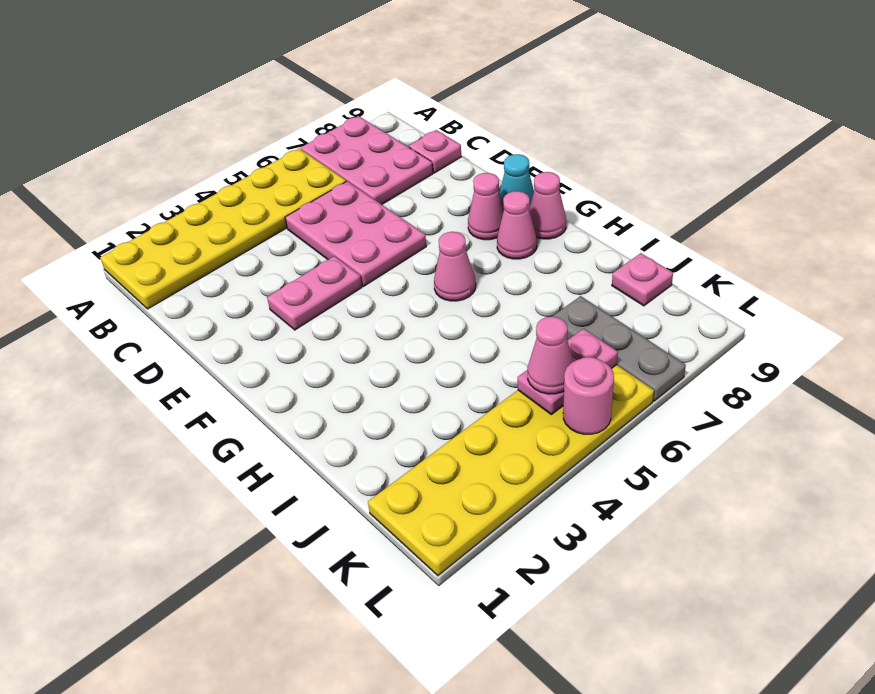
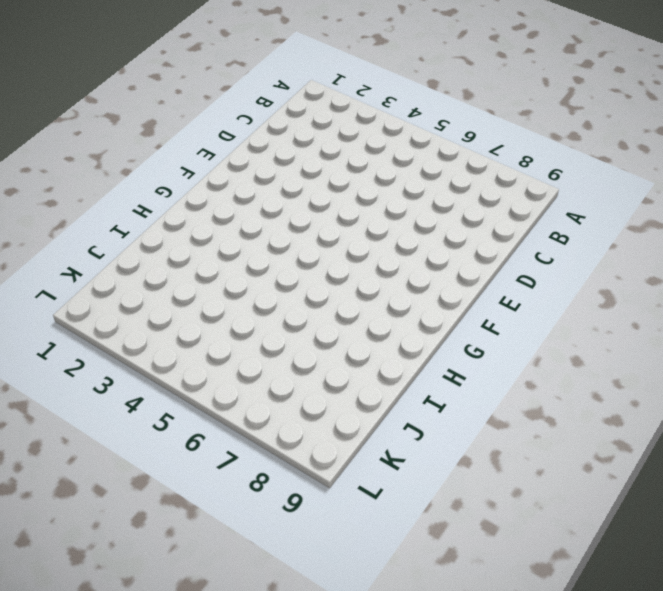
none -> yellow plate A1:B6 level 1
none -> pink plate A7:C8 level 1
none -> pink plate C5:E6 level 1

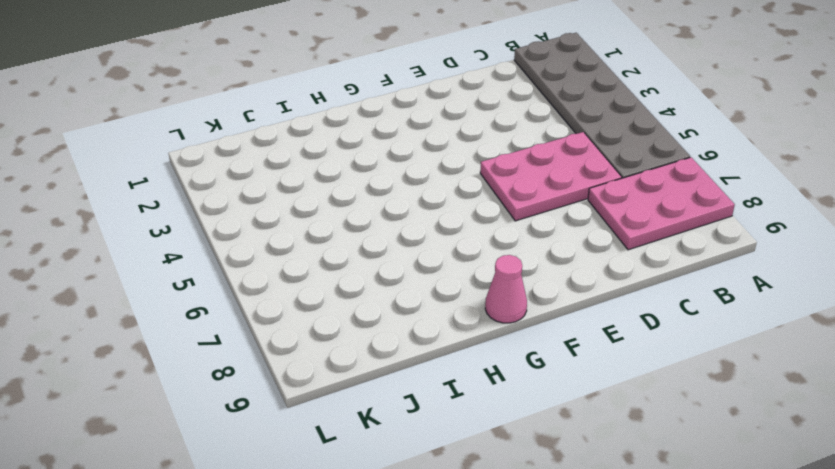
grey plate A1:B6 level 1 -> yellow plate A1:B6 level 1
none -> pink plate C9 level 1
none -> pink plate E3:E4 level 1
none -> pink cone F8 level 1

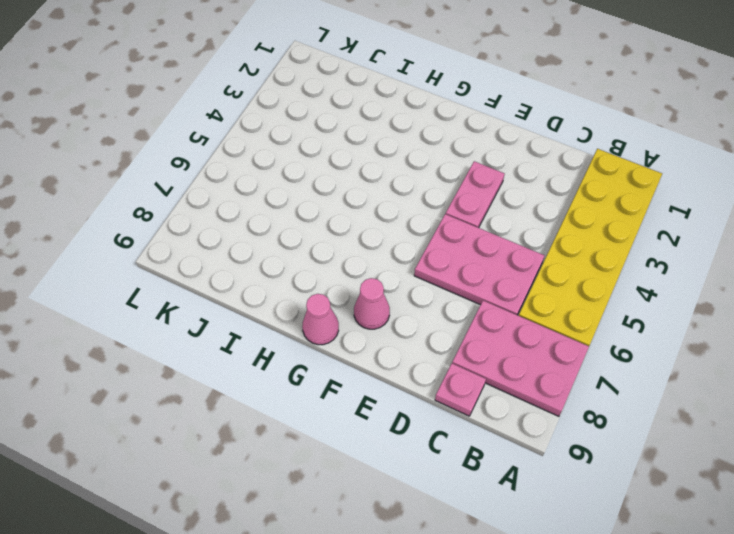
none -> cyan cone F9 level 1
none -> pink cone G6 level 1
none -> pink cone G8 level 1

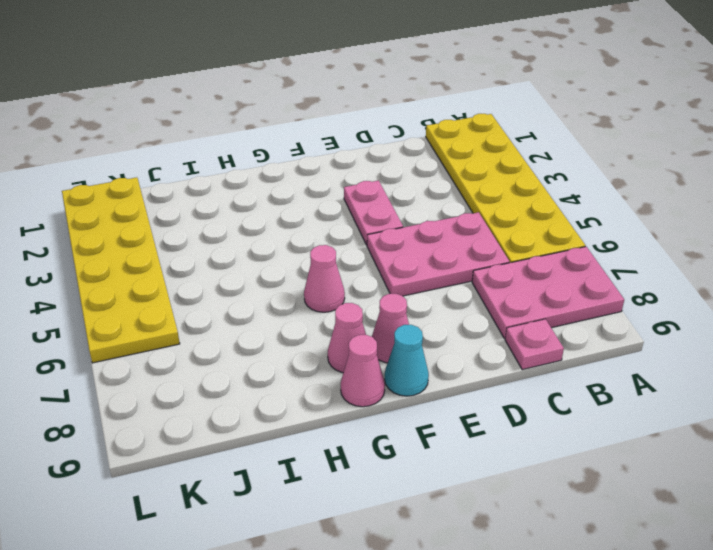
none -> grey plate J7:L7 level 1
none -> pink plate J9 level 1
none -> pink plate K5:K6 level 2

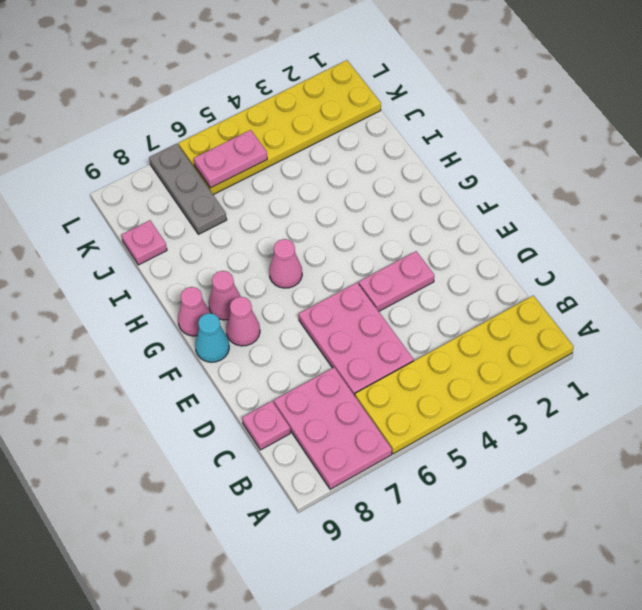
none -> pink round brick L5 level 2
none -> pink cone K5 level 3

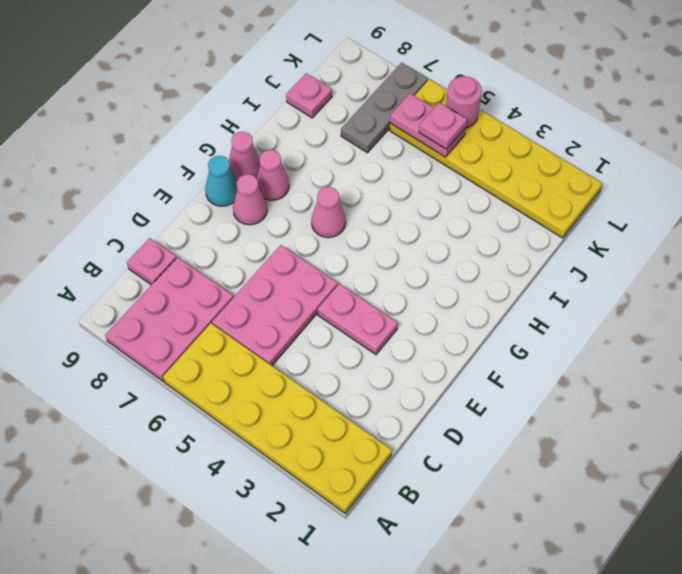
pink plate K5 level 3 -> pink cone K5 level 3

